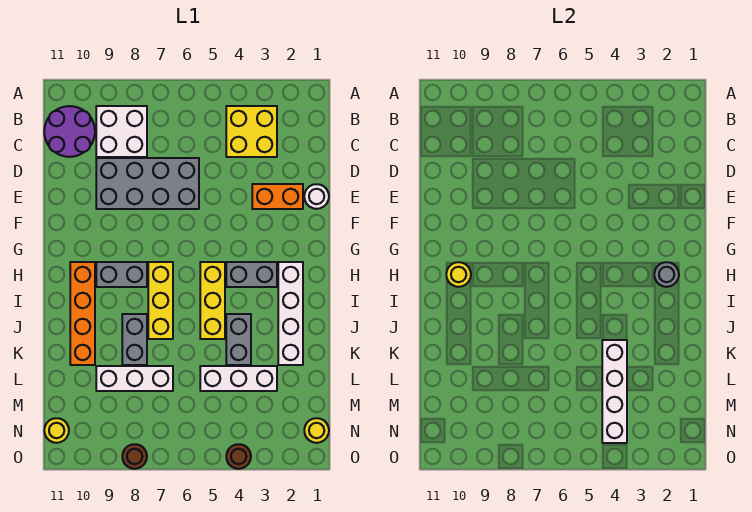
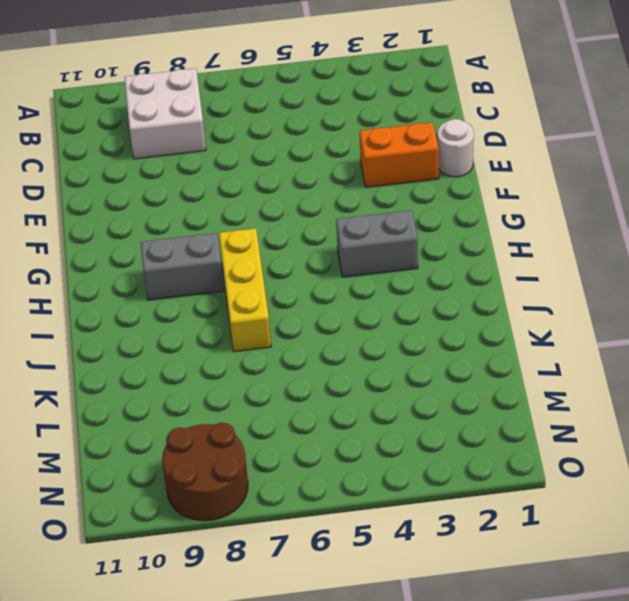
brown round brick N8:O9 level 1 -> brown round brick O8 level 1
none -> yellow brick B3:C4 level 1
none -> purple round brick B10:C11 level 1
none -> grey brick D6:E9 level 1

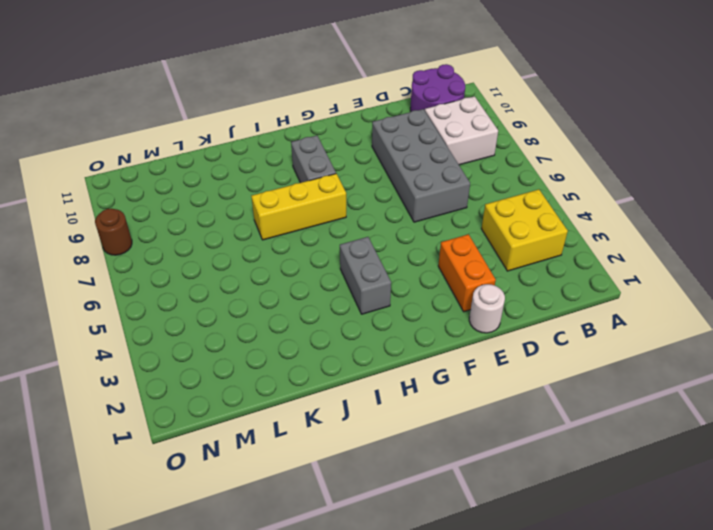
none -> white brick H2:K2 level 1
none -> yellow brick H5:J5 level 1
none -> orange brick H10:K10 level 1

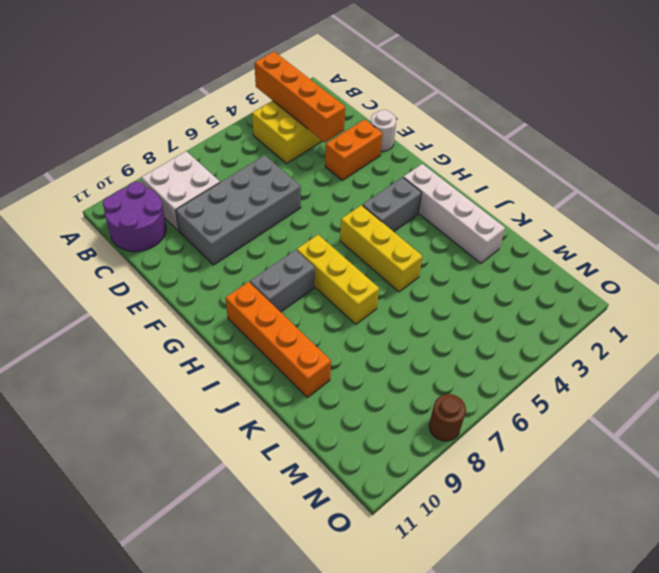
orange brick A3:D3 level 2 -> none
none -> grey brick J4:K4 level 1
none -> grey brick J8:K8 level 1
none -> white brick L3:L5 level 1

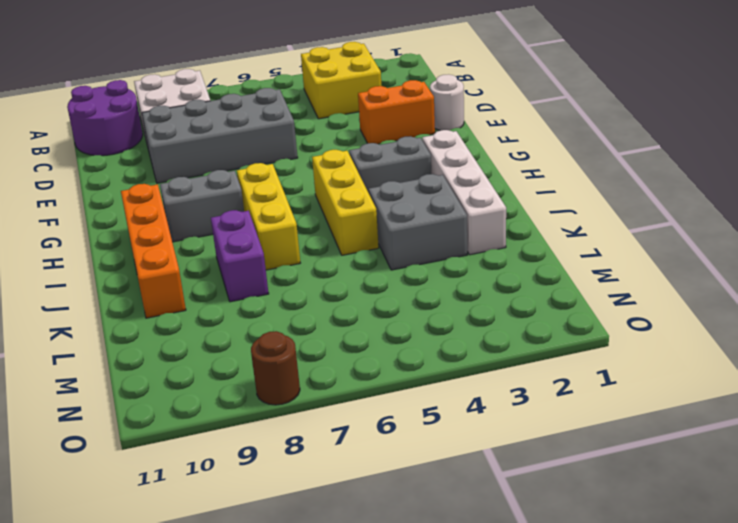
grey brick J3:K4 level 1 -> grey brick J4:K4 level 1
purple brick J8:K8 level 1 -> grey brick J8:K8 level 1
none -> white brick L3:L5 level 1
none -> white brick L7:L9 level 1
none -> yellow round brick N1 level 1

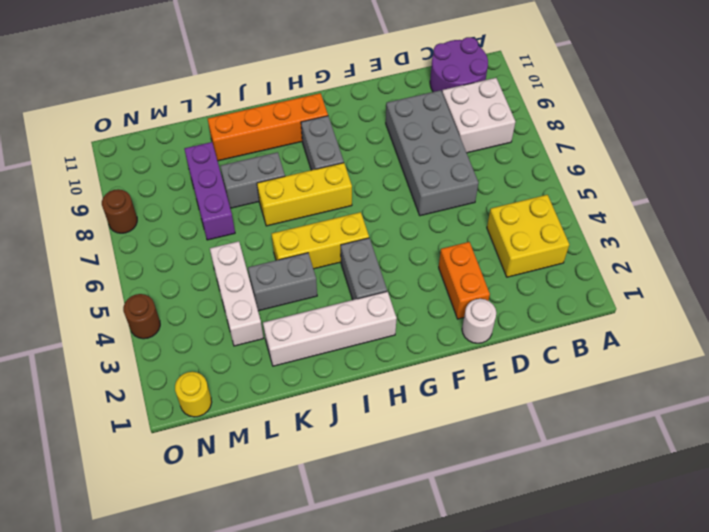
purple brick L7:L9 level 1 -> white brick L7:L9 level 1
none -> yellow round brick N11 level 1
none -> grey round brick H2 level 2
none -> yellow round brick H10 level 2

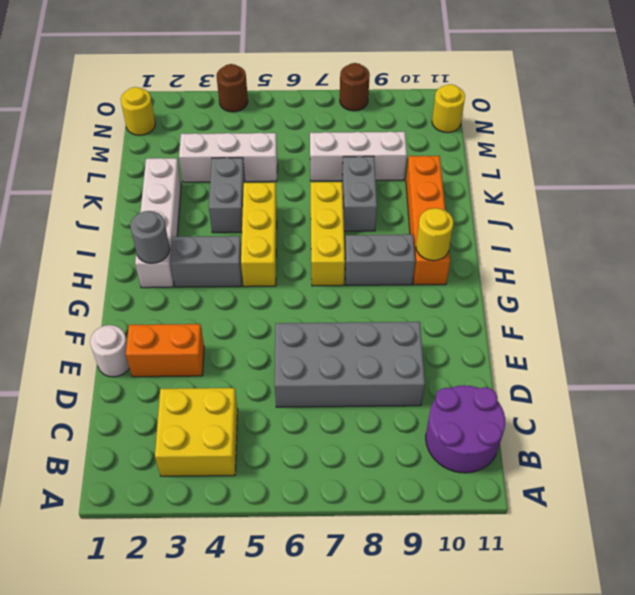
none -> white brick B8:C9 level 1
none -> white brick K4:N4 level 2

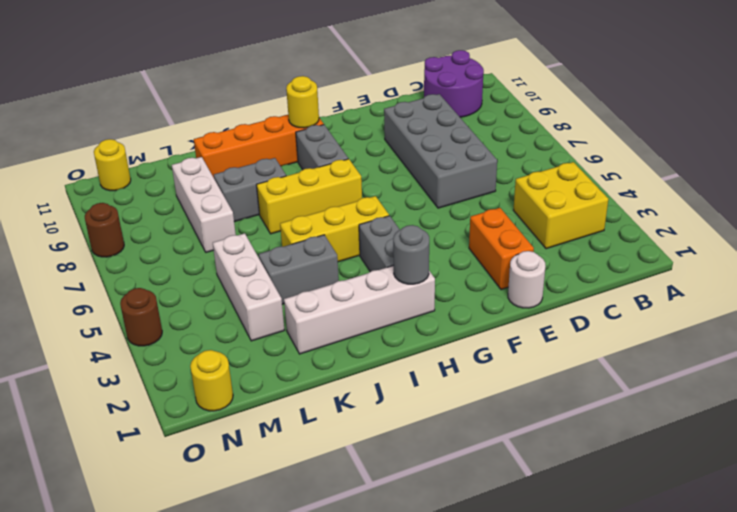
none -> white brick B8:C9 level 1
none -> white brick K4:N4 level 2

